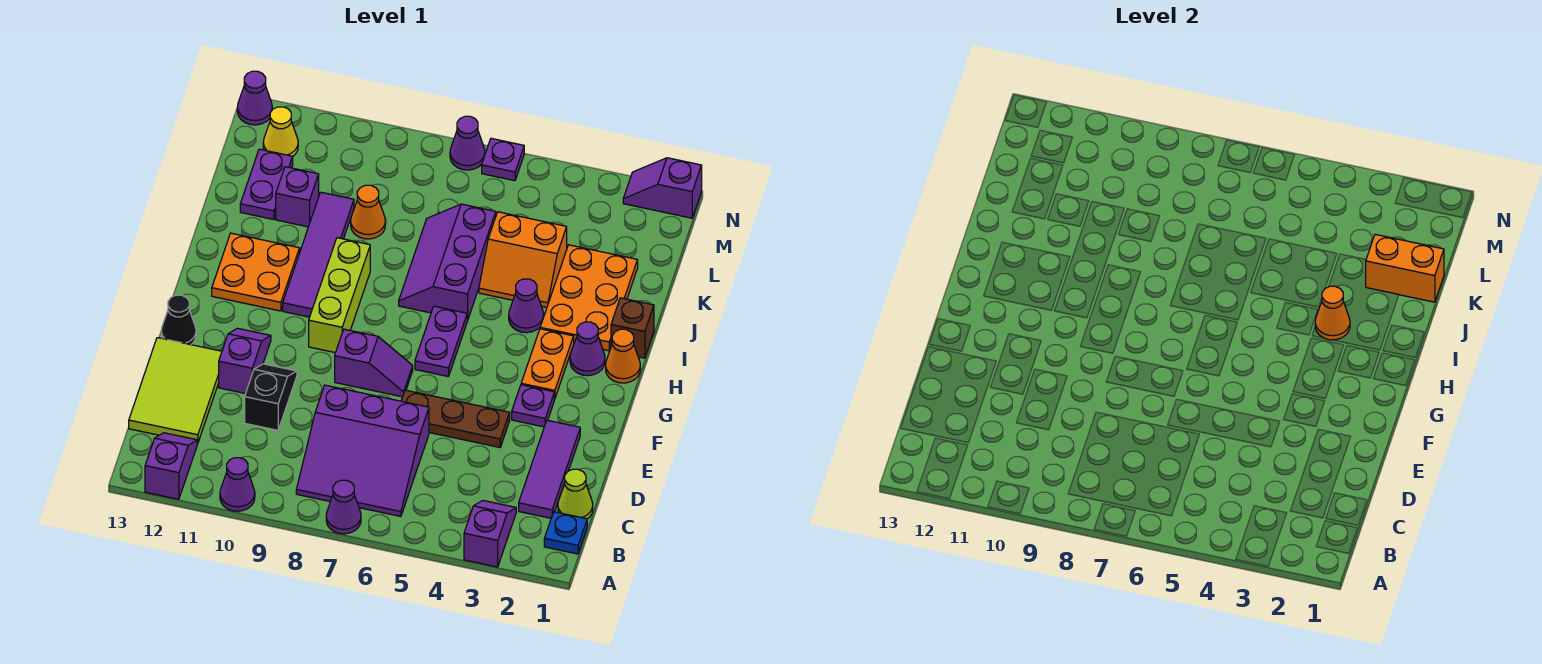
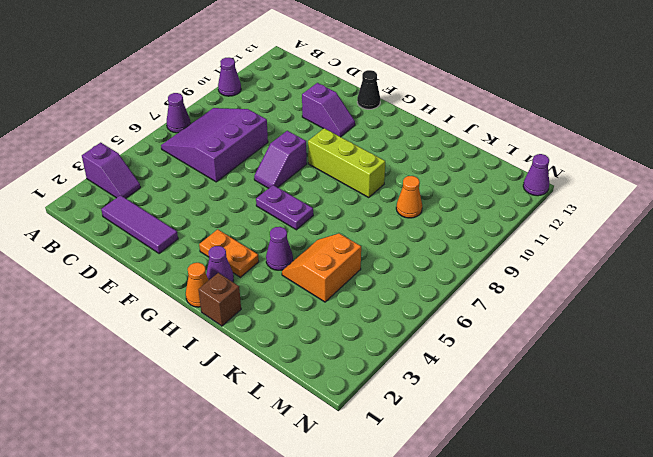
none -> purple slope A12:B12 level 1 top A
none -> blue plate B1 level 1
none -> lime cone C1 level 1
none -> lime tile C12:E13 level 1

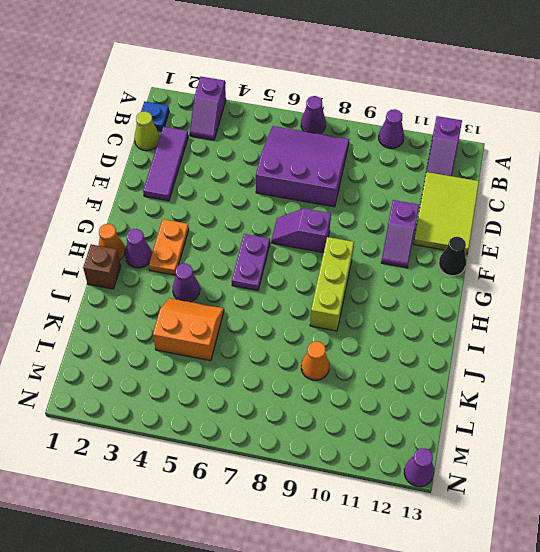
none -> black slope D10:E10 level 1 top D
none -> brown plate E4:E6 level 1
none -> purple plate F3 level 1
none -> purple tile H10:K10 level 1

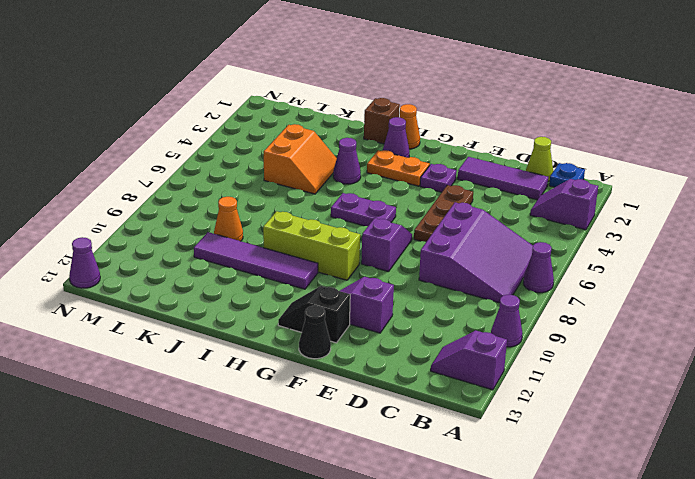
black slope F12:G12 level 1 top F -> black slope D10:E10 level 1 top D
none -> lime tile C12:E13 level 1
none -> orange plate H11:I12 level 1
none -> orange plate I2:K3 level 1
none -> purple slope I6:K7 level 1 top 6

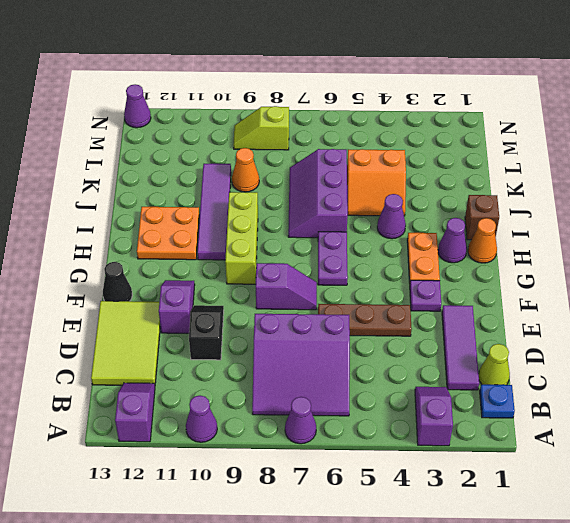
lime slope M8:M9 level 1 top 8 -> none
none -> orange plate I2:K3 level 1
none -> purple brick K11 level 1
none -> purple plate K12:L12 level 1
none -> yellow cone M12 level 1

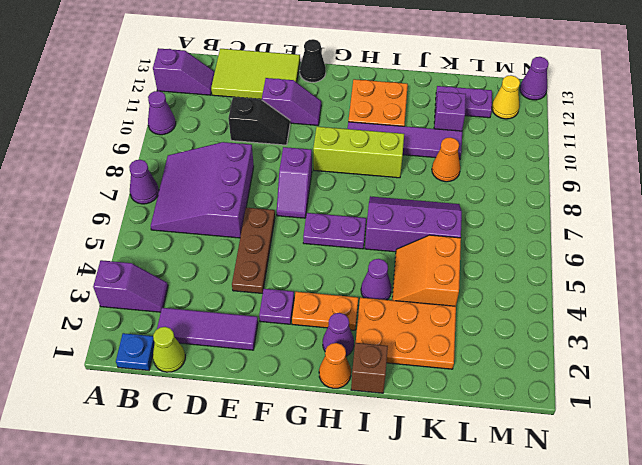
none -> purple slope N1:N2 level 1 top 1
none -> purple plate N6 level 1
none -> purple cone N7 level 1
none -> orange cone I3 level 2

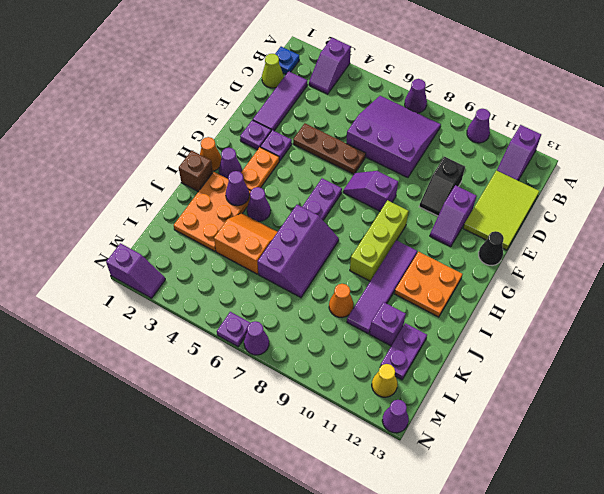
purple plate F2 level 1 -> none
purple cone I3 level 2 -> orange cone I3 level 2
none -> orange brick K1:K2 level 2

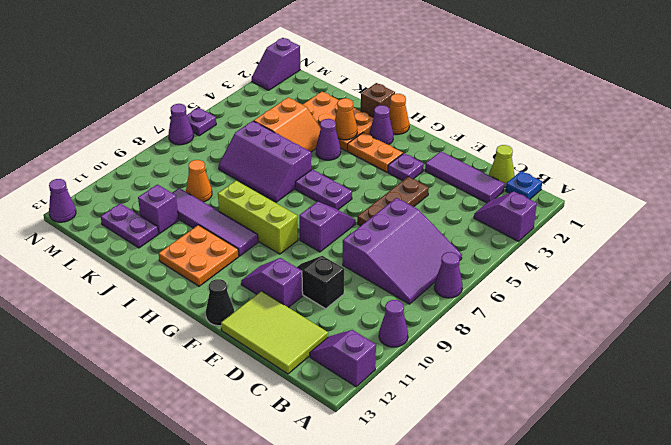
none -> yellow cone M12 level 1
none -> orange brick K1:K2 level 2

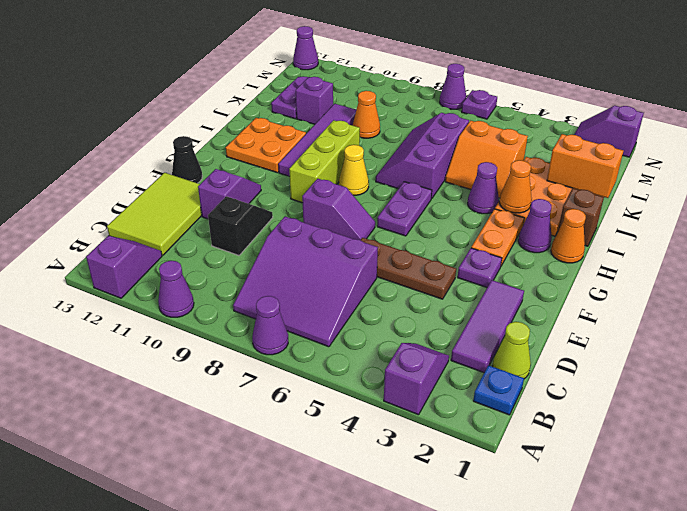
yellow cone H8 level 1 -> yellow cone M12 level 1

